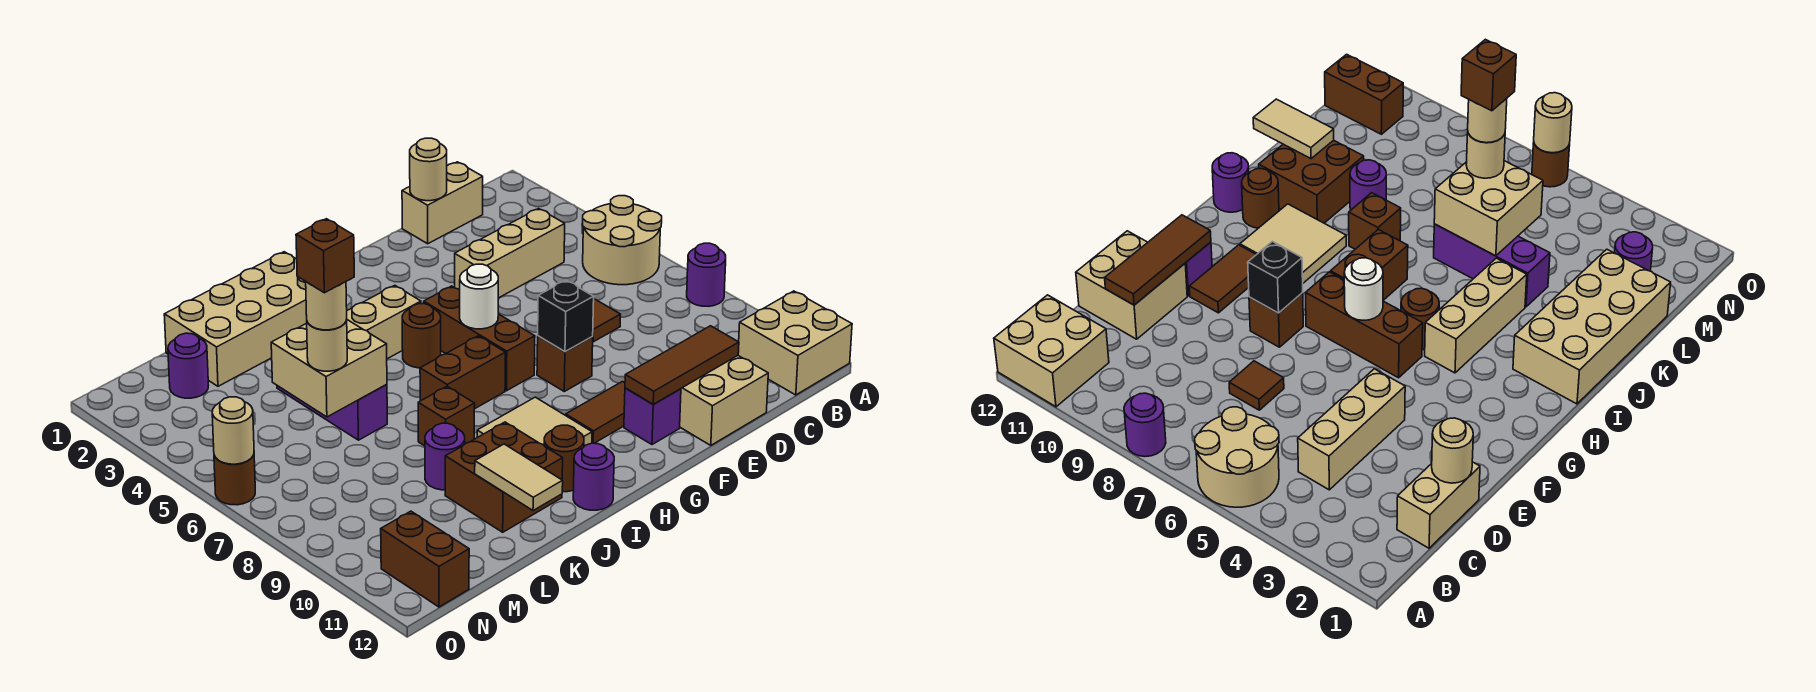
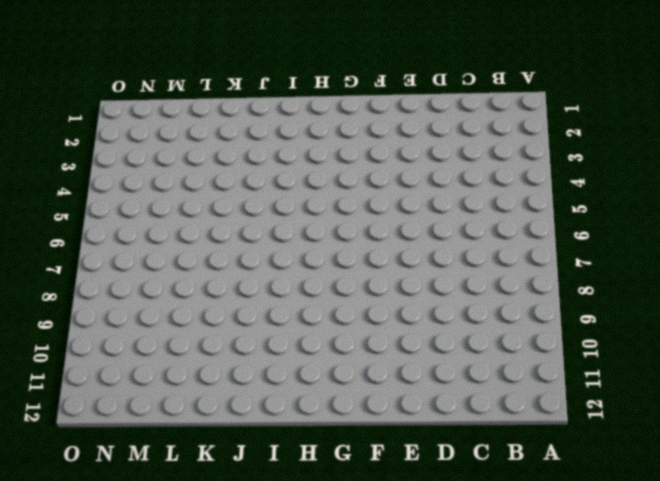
none -> tan round brick A5:B6 level 1
none -> purple round brick A8 level 1
none -> tan brick A11:B12 level 1
none -> tan brick C1:D1 level 1

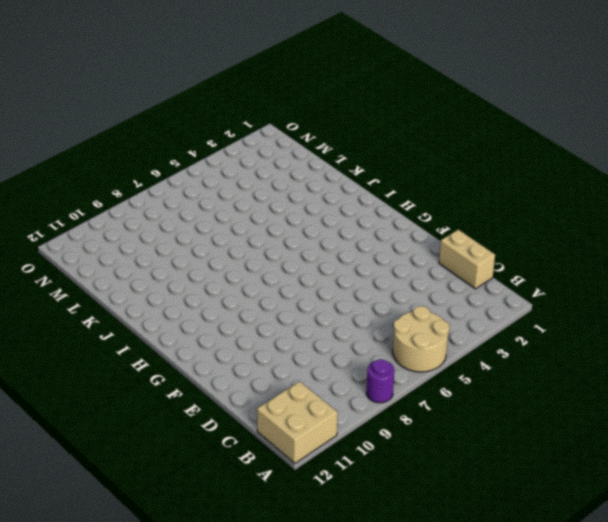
none -> tan brick C4:E4 level 1
none -> brown tile D7 level 1
none -> tan brick D11:E12 level 1
none -> brown brick F8 level 1

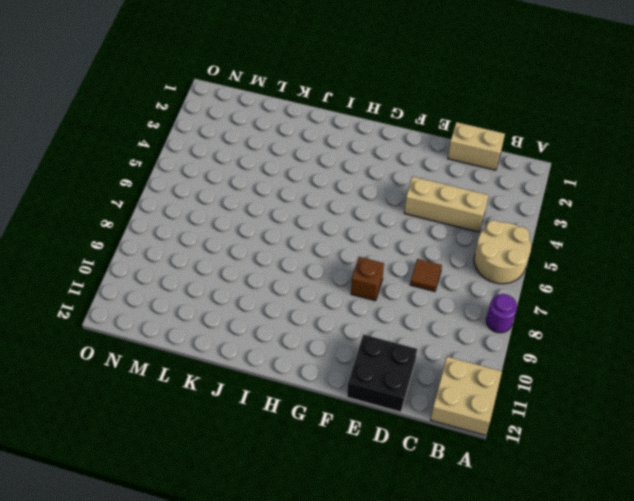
black brick D11:E12 level 1 -> tan brick D11:E12 level 1
none -> brown tile F10:G10 level 1
none -> purple brick F11 level 1
none -> brown brick G5:G7 level 1
none -> tan brick H4:J4 level 1

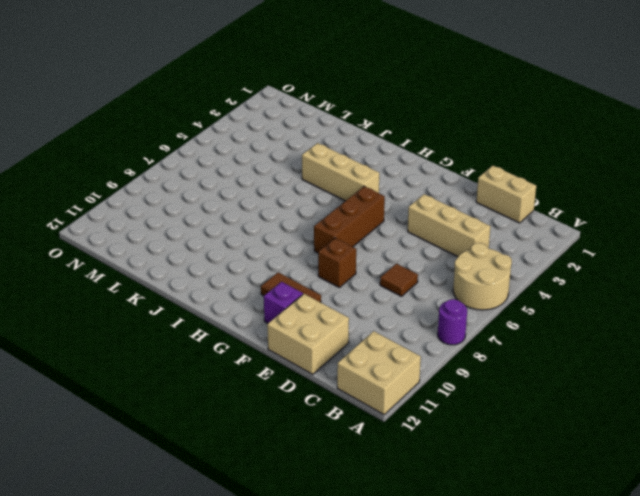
none -> brown round brick H5 level 1
none -> brown brick H7:I7 level 1
none -> tan tile H9:I10 level 1
none -> tan brick I1:L2 level 1

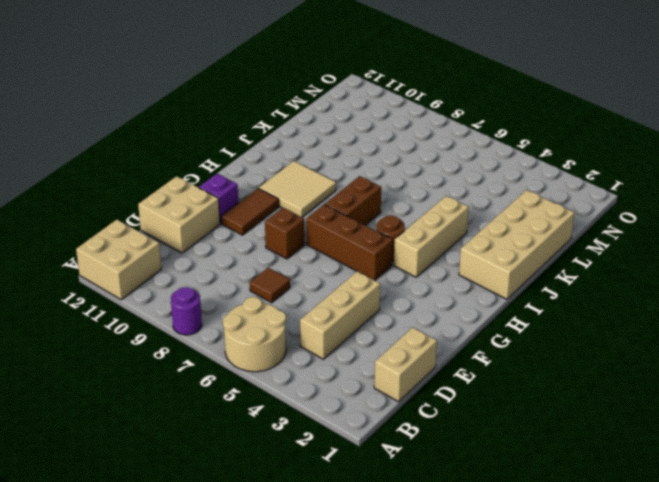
none -> brown round brick I11 level 1
none -> purple round brick I12 level 1
none -> brown brick J8 level 1
none -> brown brick J10:K11 level 1

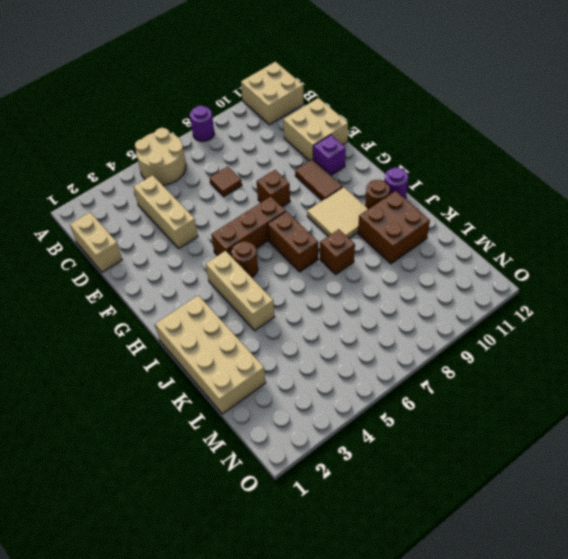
none -> purple brick K4:K6 level 1
none -> purple round brick K9 level 1
none -> purple round brick M2 level 1
none -> brown brick N11:N12 level 1

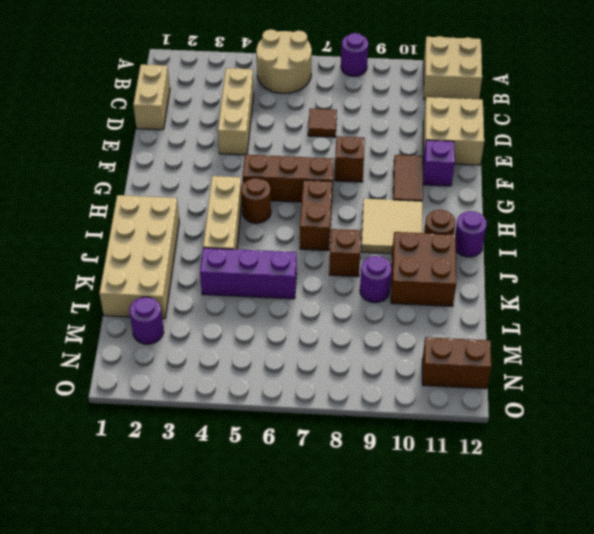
none -> brown round brick O6 level 1
none -> tan round brick D1 level 2
none -> brown tile D11:F11 level 2
none -> black brick F8 level 2

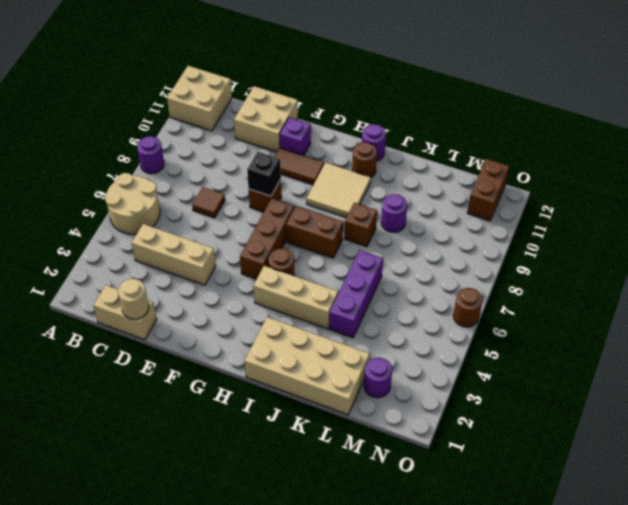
none -> brown brick J10:K11 level 1
none -> brown tile D11:F11 level 2
none -> white round brick G6 level 2
none -> tan brick K5:L6 level 2

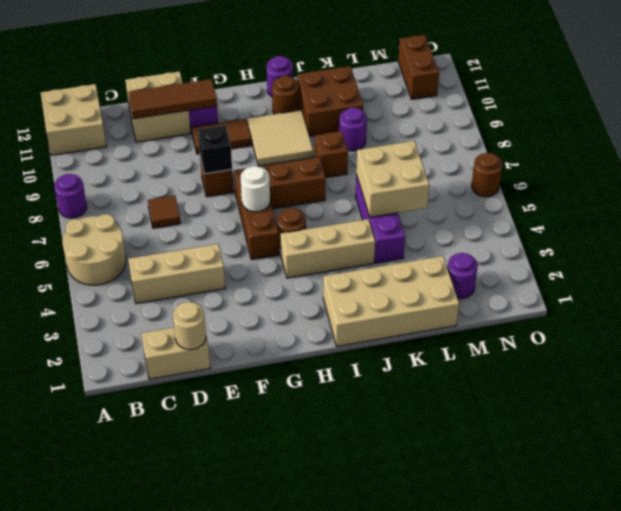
none -> tan tile K11:K12 level 2
none -> tan round brick O6 level 2
none -> tan round brick L6 level 3
none -> tan round brick L6 level 4

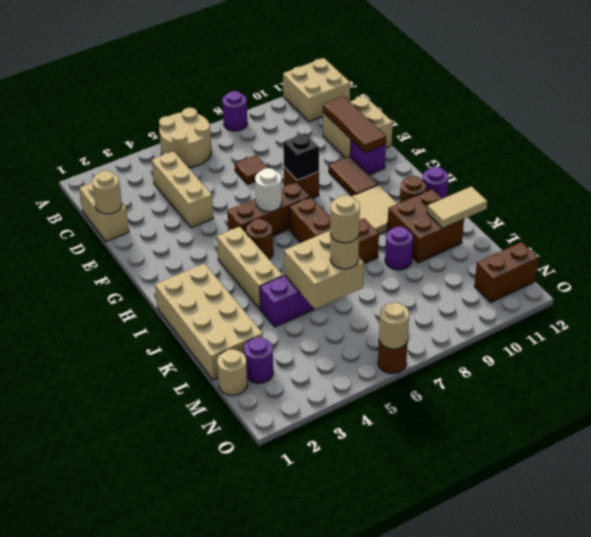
tan round brick M1 level 1 -> none
none -> brown brick L6 level 5

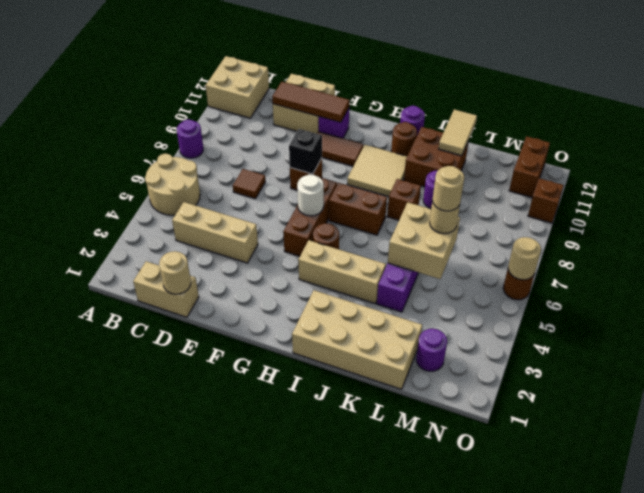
brown brick O10 level 1 -> brown brick L6 level 5

